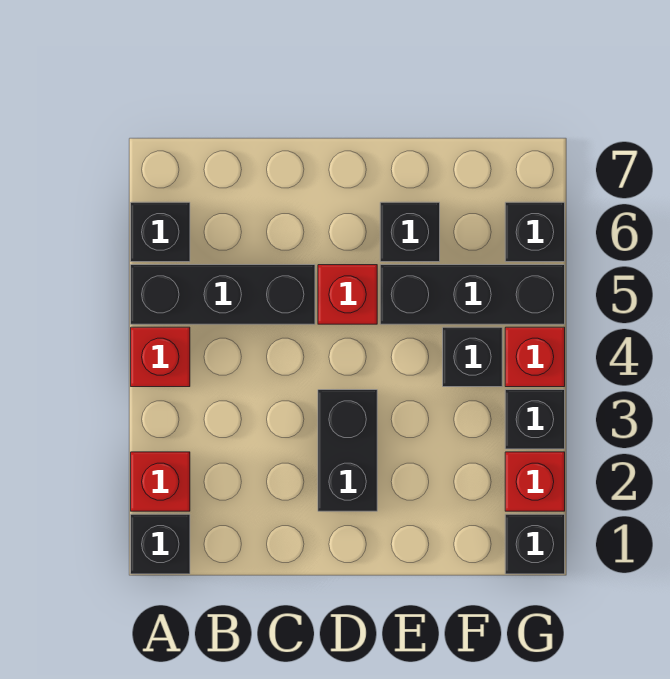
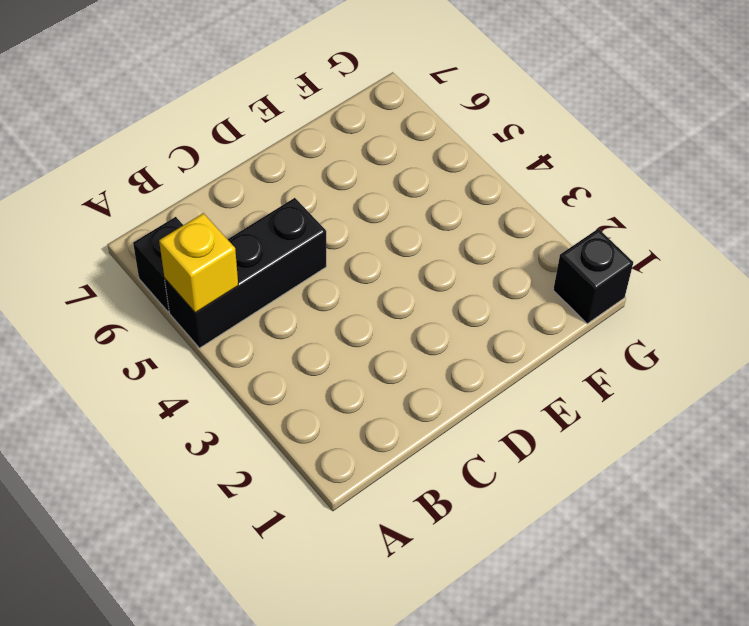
yellow brick A5 level 2 -> none
none -> black brick A1 level 1
none -> red brick A2 level 1
none -> red brick A4 level 1

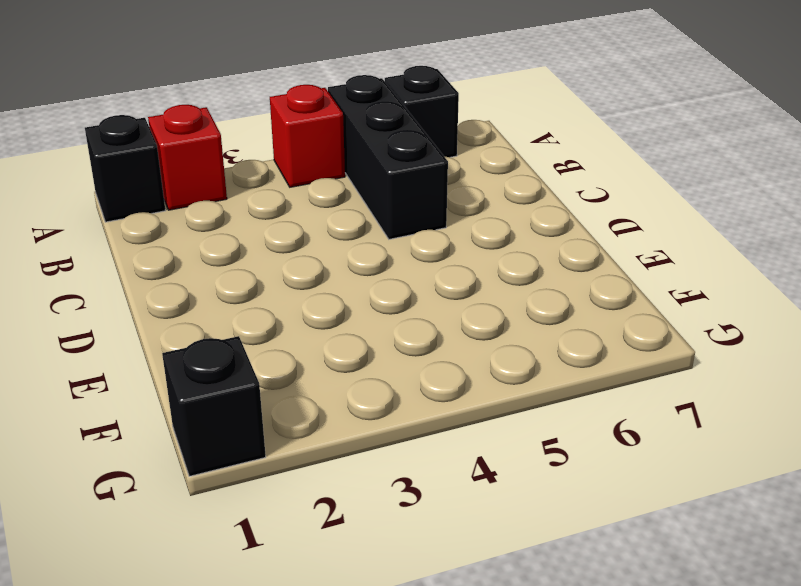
none -> black brick D2:D3 level 1
none -> red brick D5 level 1
none -> black brick E5:G5 level 1

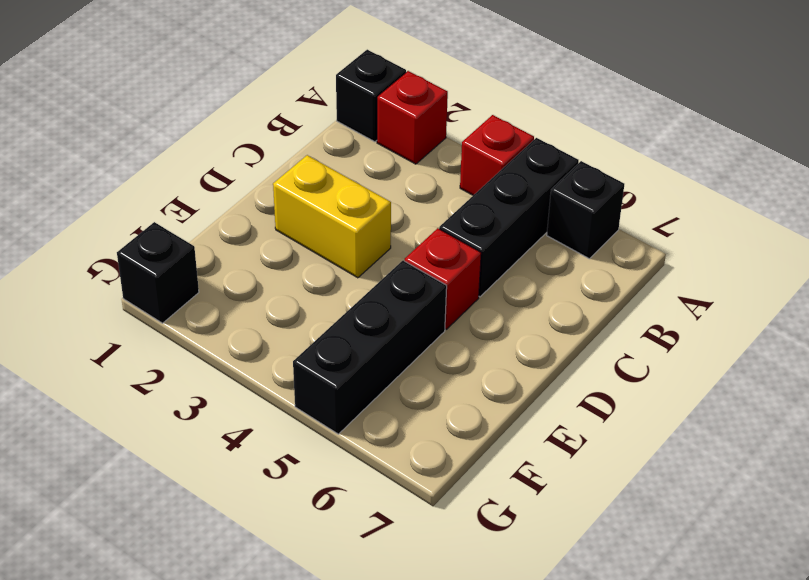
yellow brick D2:D3 level 1 -> black brick D2:D3 level 1
none -> black brick E6 level 1
none -> black brick F4 level 1
none -> red brick G2 level 1

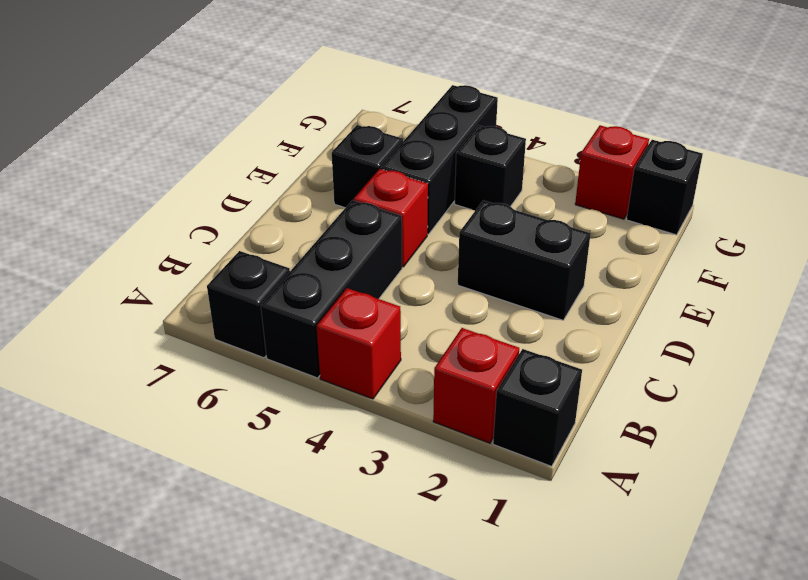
none -> black brick G3 level 1
none -> red brick G4 level 1
none -> black brick G6 level 1

